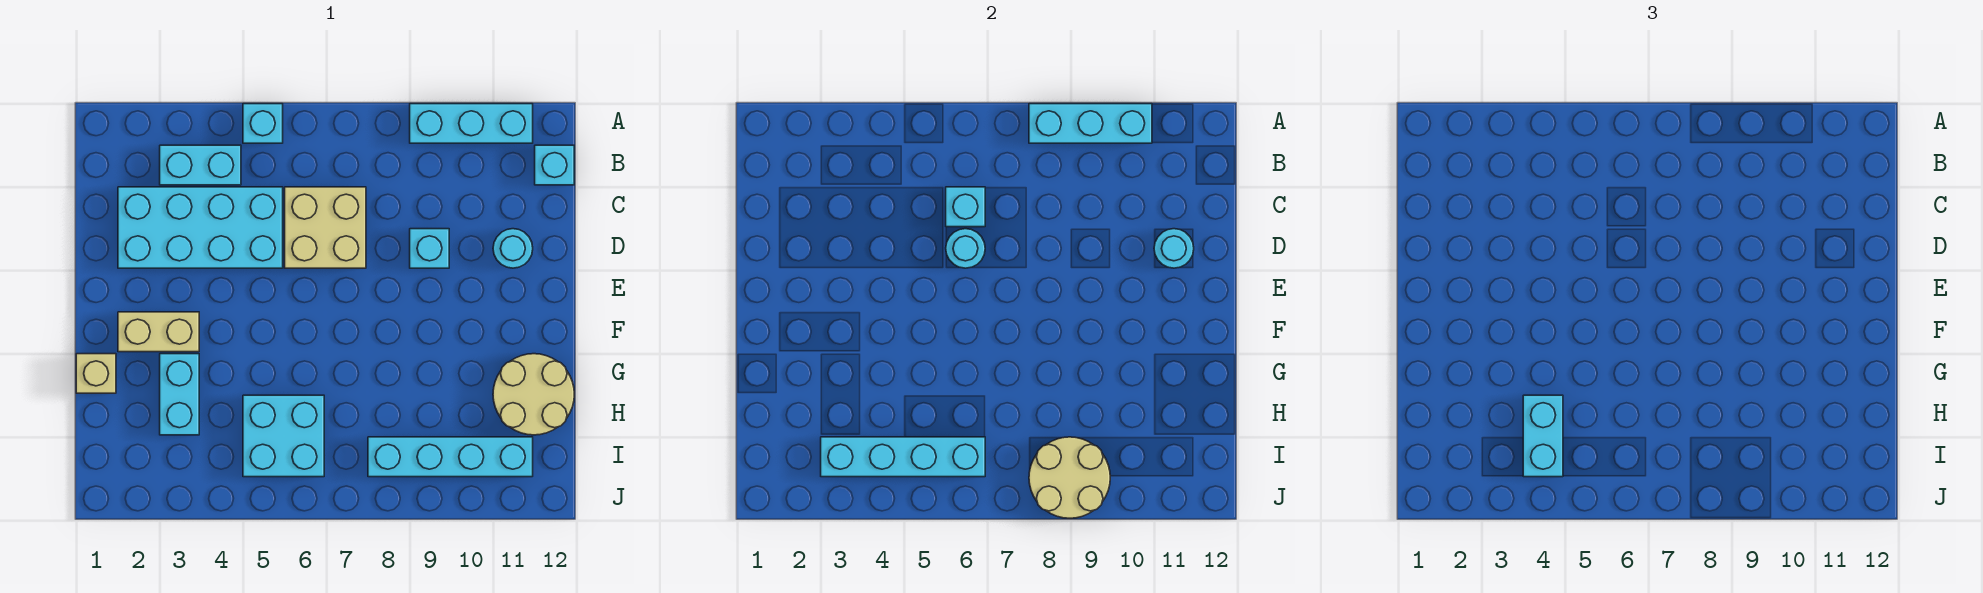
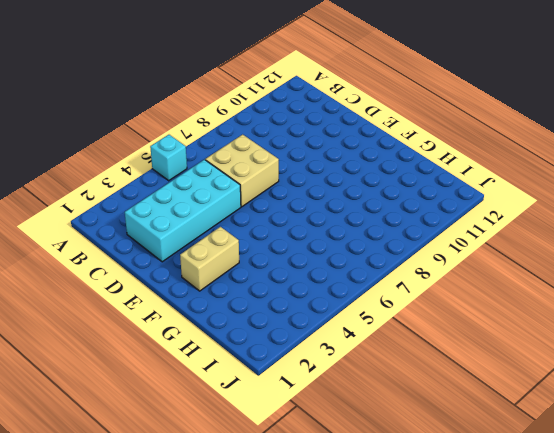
none -> cyan brick A9:A11 level 1
none -> cyan brick B3:B4 level 1
none -> cyan brick B12 level 1

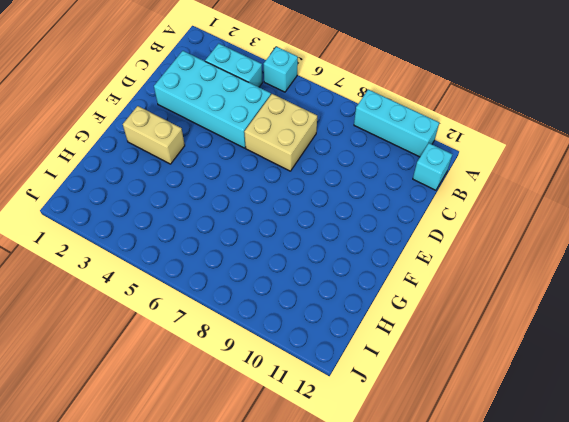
none -> cyan brick D9 level 1
none -> cyan round brick D11 level 1
none -> tan brick G1 level 1

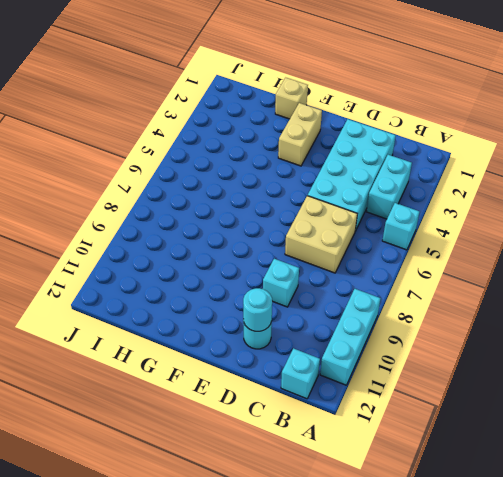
none -> cyan brick G3:H3 level 1
none -> tan round brick G11:H12 level 1
none -> cyan brick H5:I6 level 1

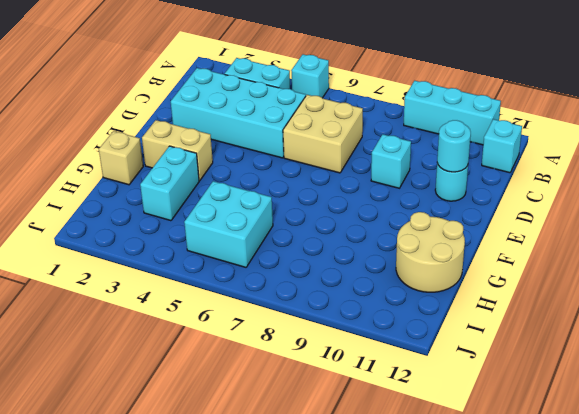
none -> cyan brick I8:I11 level 1
none -> cyan brick A8:A10 level 2
none -> cyan brick C6 level 2

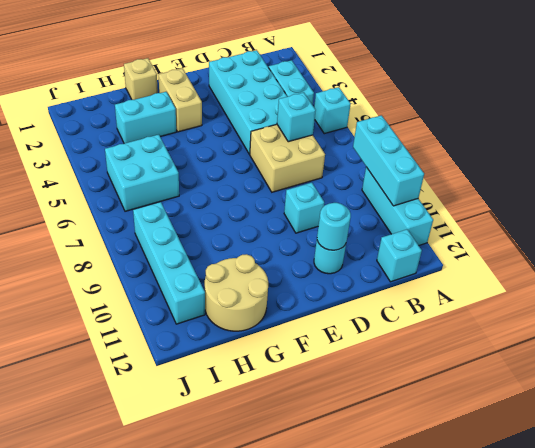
none -> cyan round brick D6 level 2
none -> cyan brick I3:I6 level 2
none -> tan round brick I8:J9 level 2

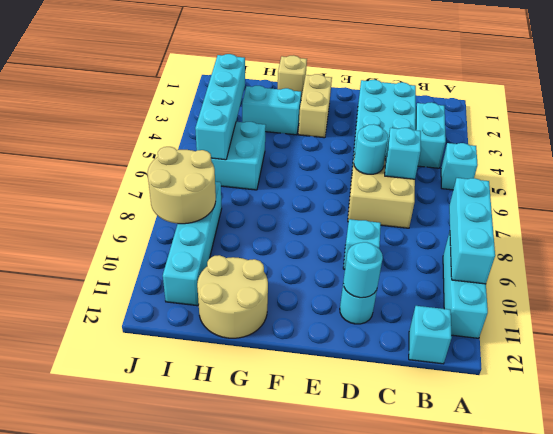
none -> cyan brick H4:I4 level 3

